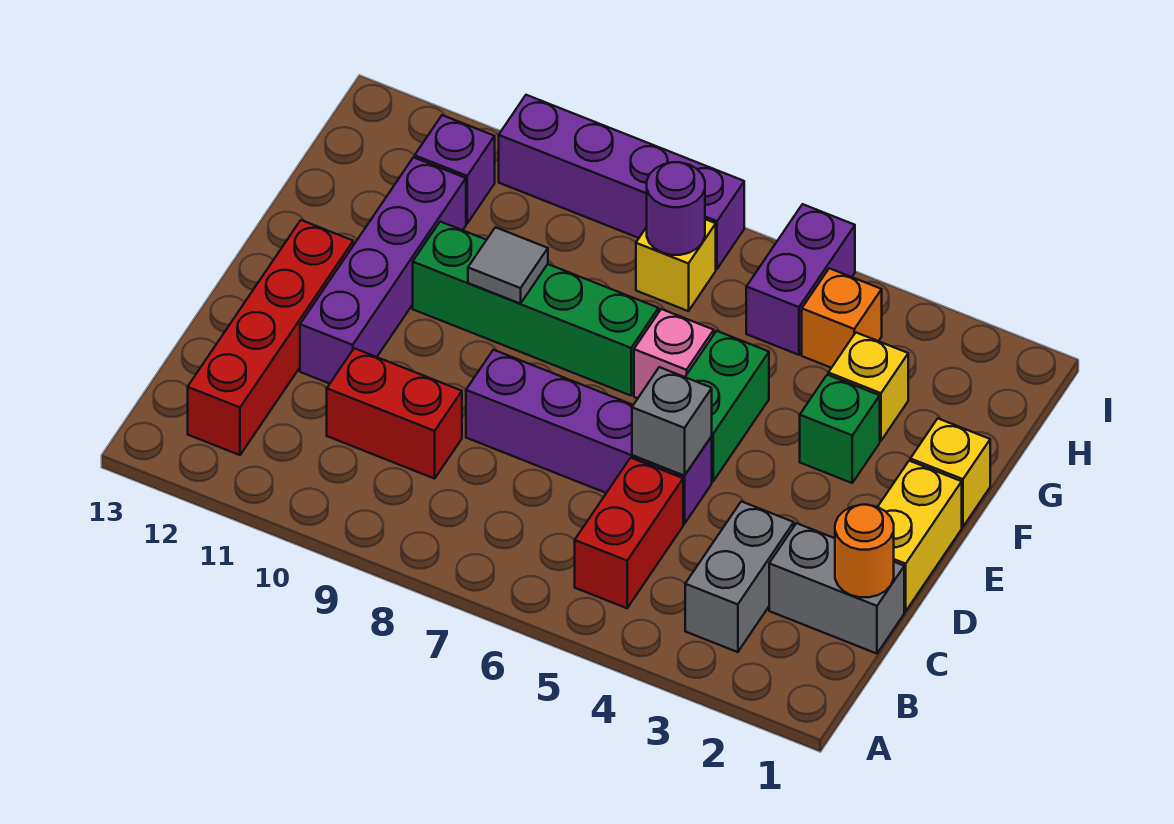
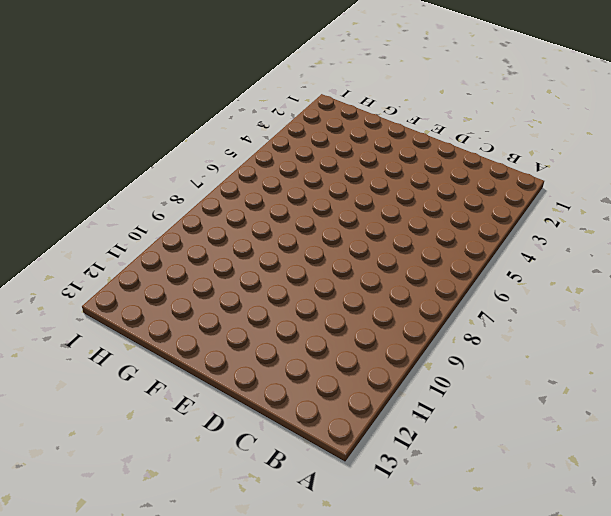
none -> grey brick B3:C3 level 1
none -> red brick B5:C5 level 1
none -> red brick B12:E12 level 1

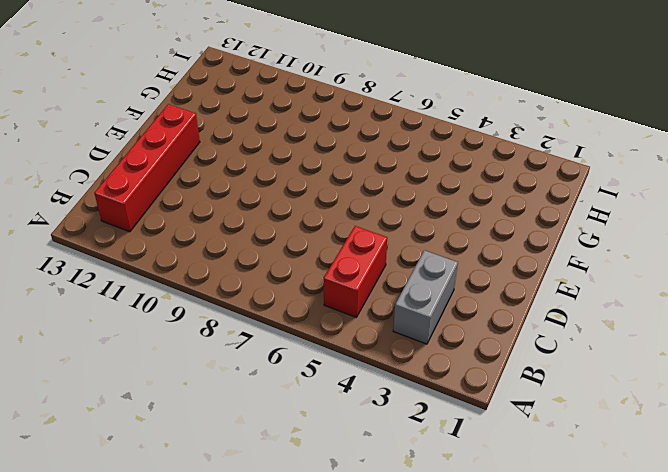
none -> grey brick C1:C2 level 1
none -> red brick C9:C10 level 1
none -> yellow brick D1:E1 level 1

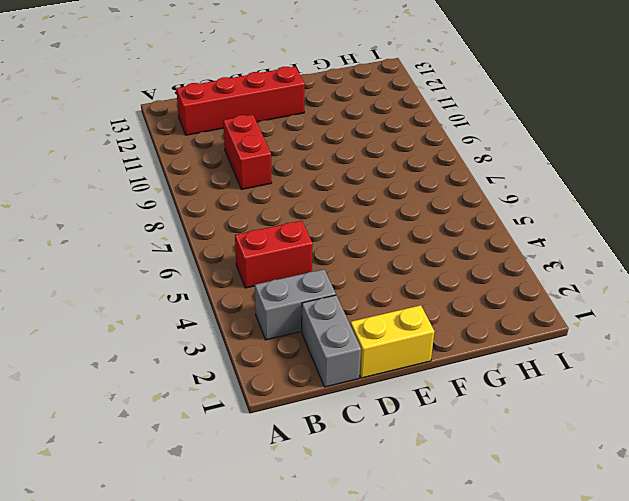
none -> purple brick D5:D8 level 1
none -> purple brick D11:G11 level 1
none -> green brick E5:F5 level 1

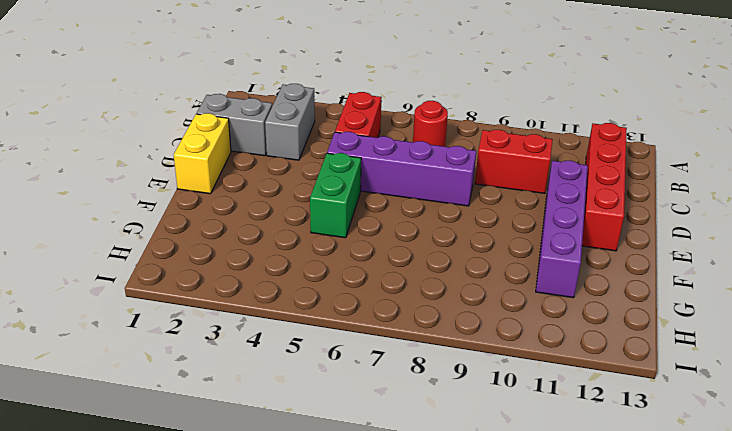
red round brick B7 level 1 -> none
none -> yellow brick F1 level 1
none -> green brick F3 level 1
none -> pink brick F6 level 1

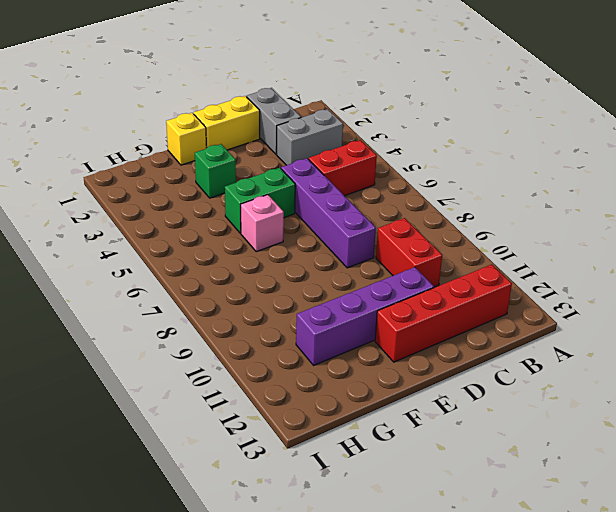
none -> green brick F7:F10 level 1
none -> yellow brick G3 level 1
none -> orange brick H4 level 1

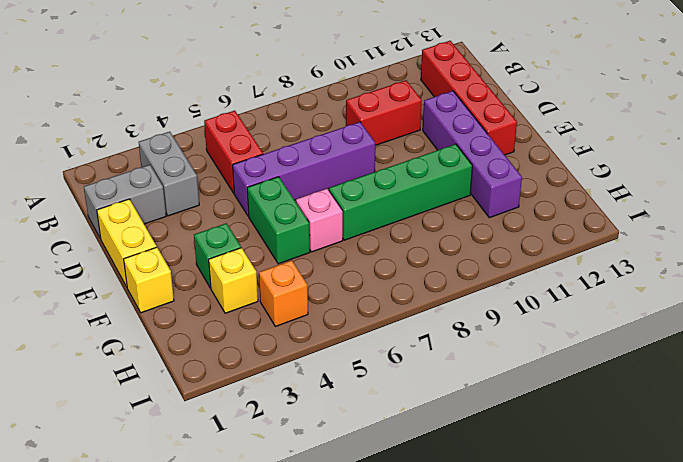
none -> purple brick H5:I5 level 1
none -> yellow brick H7 level 1
none -> purple brick H11 level 1

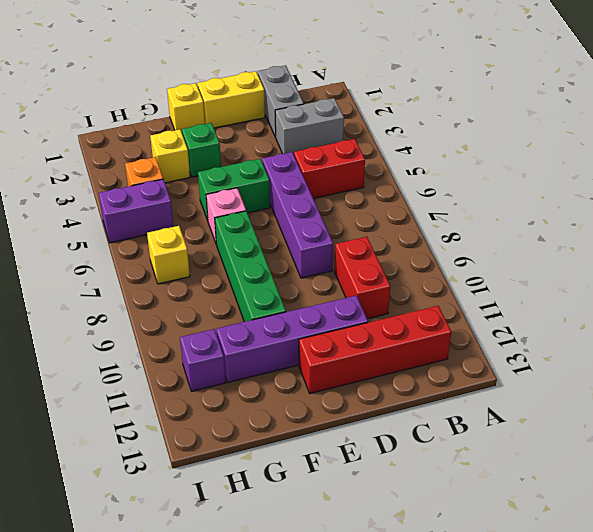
none -> purple brick I7:I10 level 1
none -> orange round brick C1 level 2
none -> grey brick D5 level 2

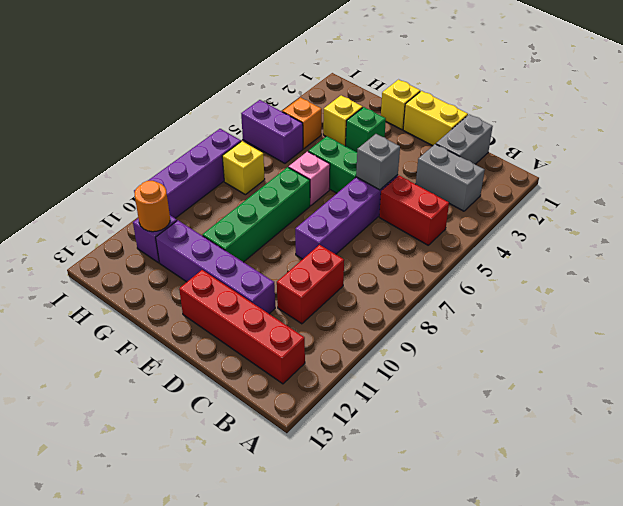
orange round brick H11 level 2 -> orange round brick C1 level 2
none -> grey tile F9 level 2
none -> purple round brick H7 level 2

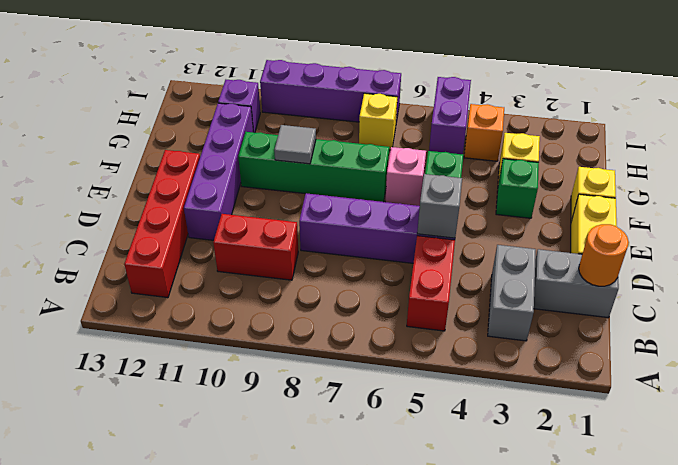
none -> purple round brick H7 level 2

